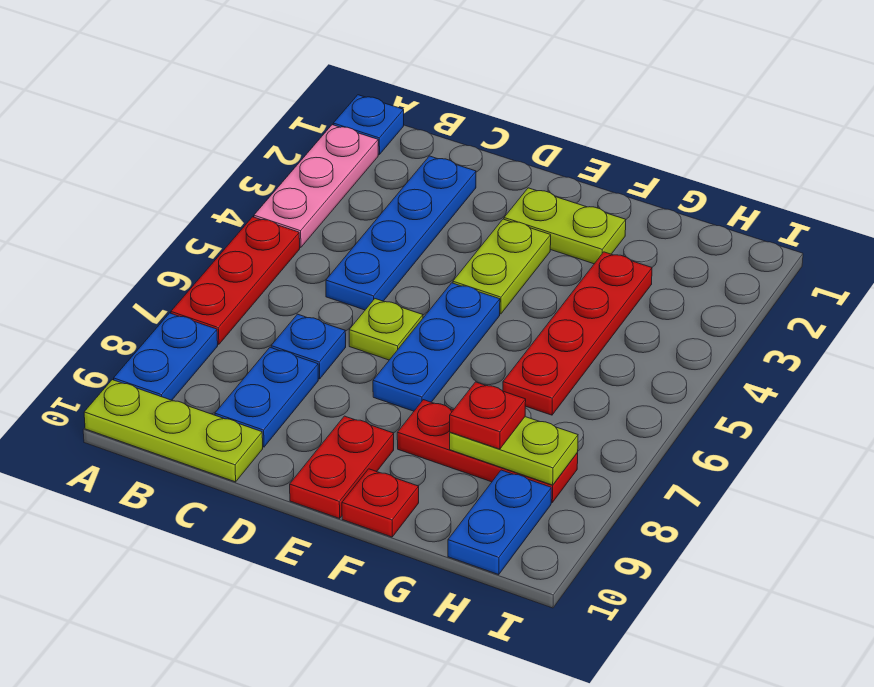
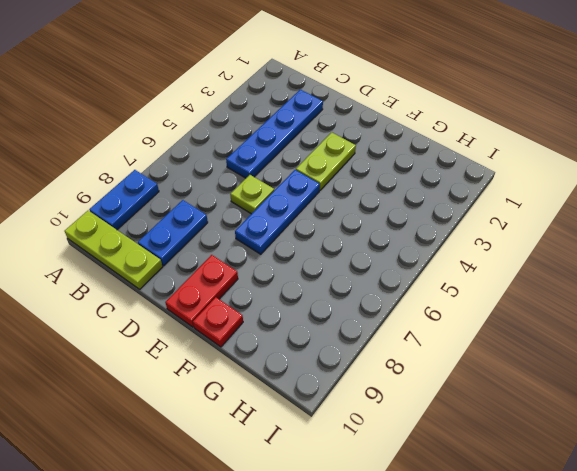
none -> blue plate A1 level 1
none -> pink plate A2:A4 level 1
none -> red plate A5:A7 level 1

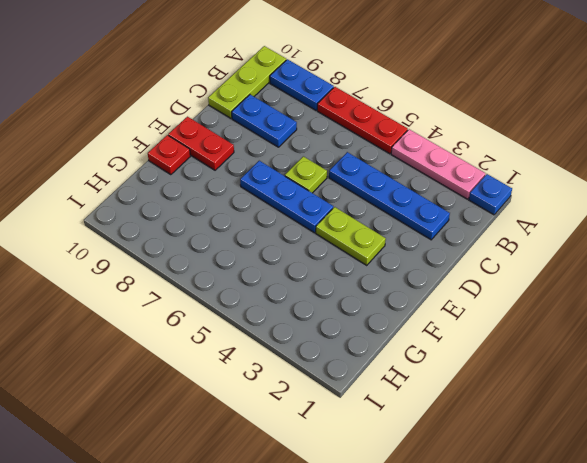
none -> blue plate C7 level 1
none -> lime plate E2:F2 level 1
none -> red plate F8:H8 level 1

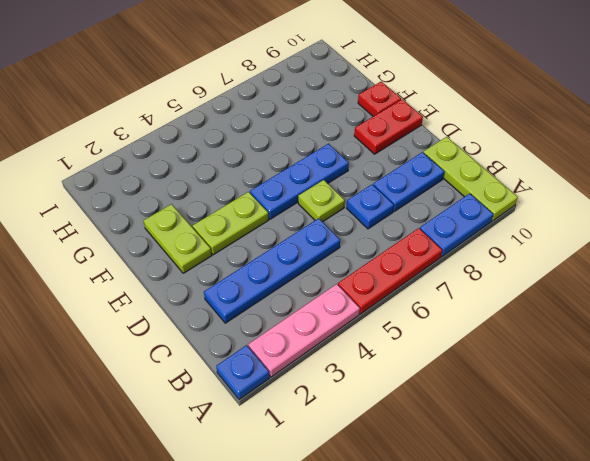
none -> red plate F8:H8 level 1
none -> red plate G3:G6 level 1
none -> blue plate H9:H10 level 1

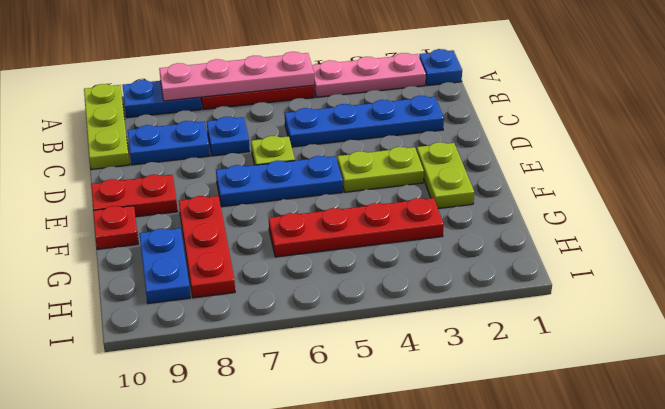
pink plate A5:A8 level 2 -> none
blue plate G9:H9 level 1 -> blue plate H9:H10 level 1
none -> lime plate G8:H8 level 2
none -> red plate G8 level 3

